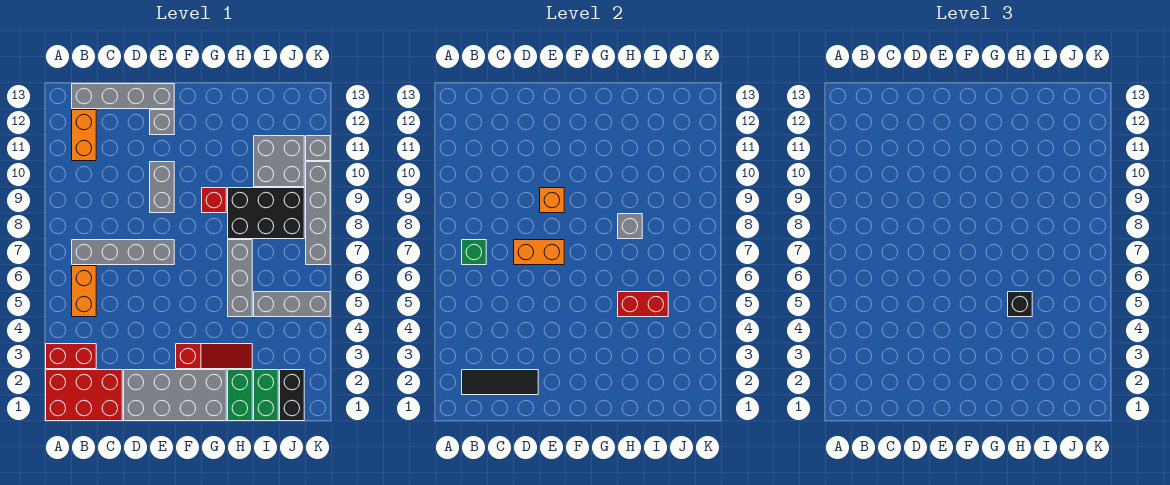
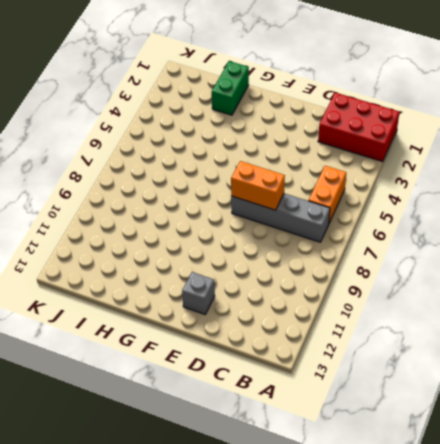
none -> red brick A3:B3 level 1
none -> orange brick B11:B12 level 1
none -> grey brick B13:E13 level 1

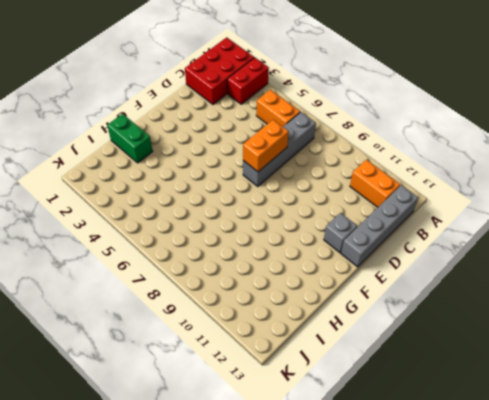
none -> grey brick D1:G2 level 1
none -> grey brick E9:E10 level 1
none -> red slope F3:H3 level 1 top F

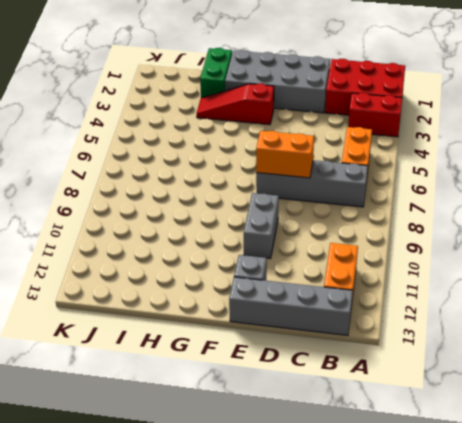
none -> red brick G9 level 1
none -> grey brick H5:H7 level 1
none -> black brick H8:J9 level 1

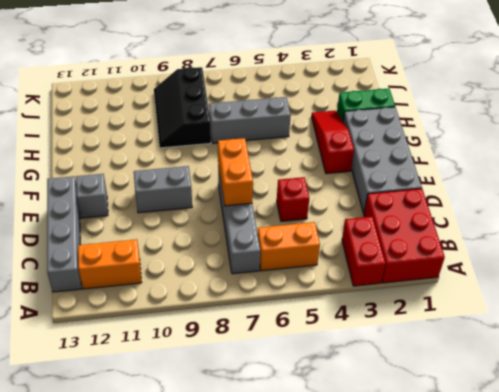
red brick D5 level 1 -> red brick G9 level 1
black slope H8:J9 level 1 top 8 -> black brick H8:J9 level 1
none -> green brick I1:I2 level 1
none -> grey brick I5:K5 level 1
none -> grey brick I10:J11 level 1

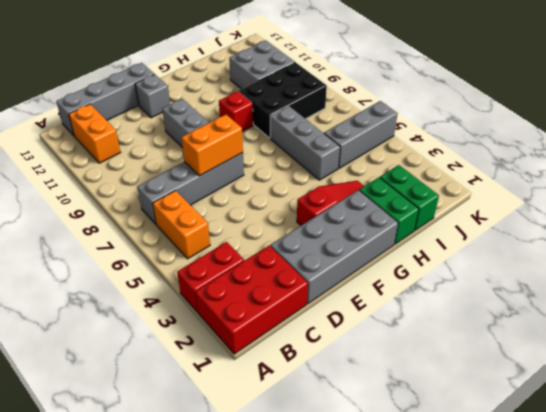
none -> black brick J1:J2 level 1
none -> grey brick K7:K10 level 1
none -> grey brick K11 level 1

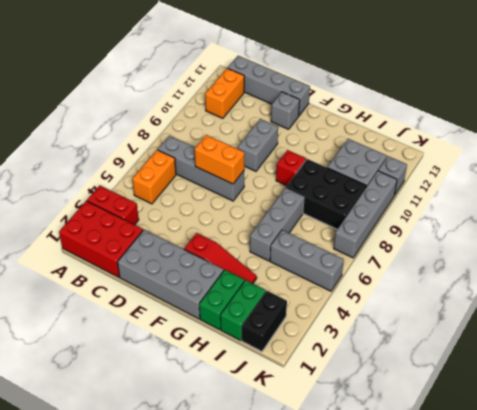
none -> black tile B2:D2 level 2
none -> green brick B7 level 2
none -> orange brick E9 level 2

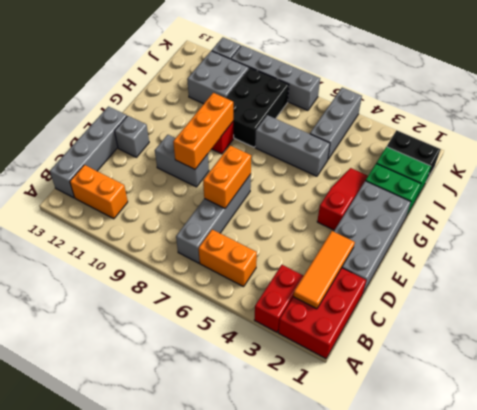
orange tile B2:D2 level 2 -> black tile B2:D2 level 2
orange brick E9:G9 level 2 -> orange brick E9 level 2
none -> green brick B7 level 2
none -> red brick H5:I5 level 2
none -> grey brick H8 level 2

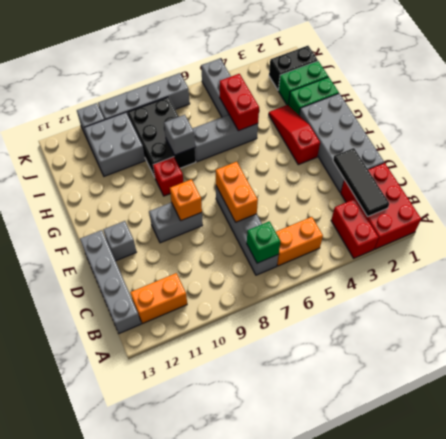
none -> black brick H5 level 3

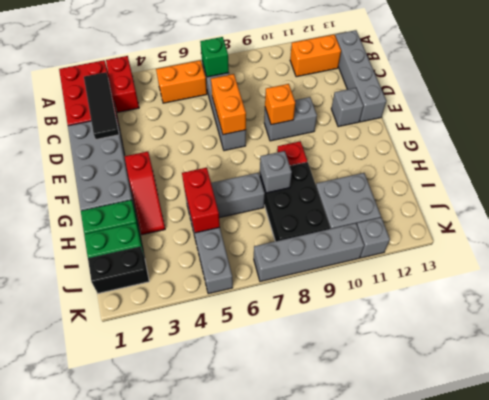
none -> black brick H5 level 3

